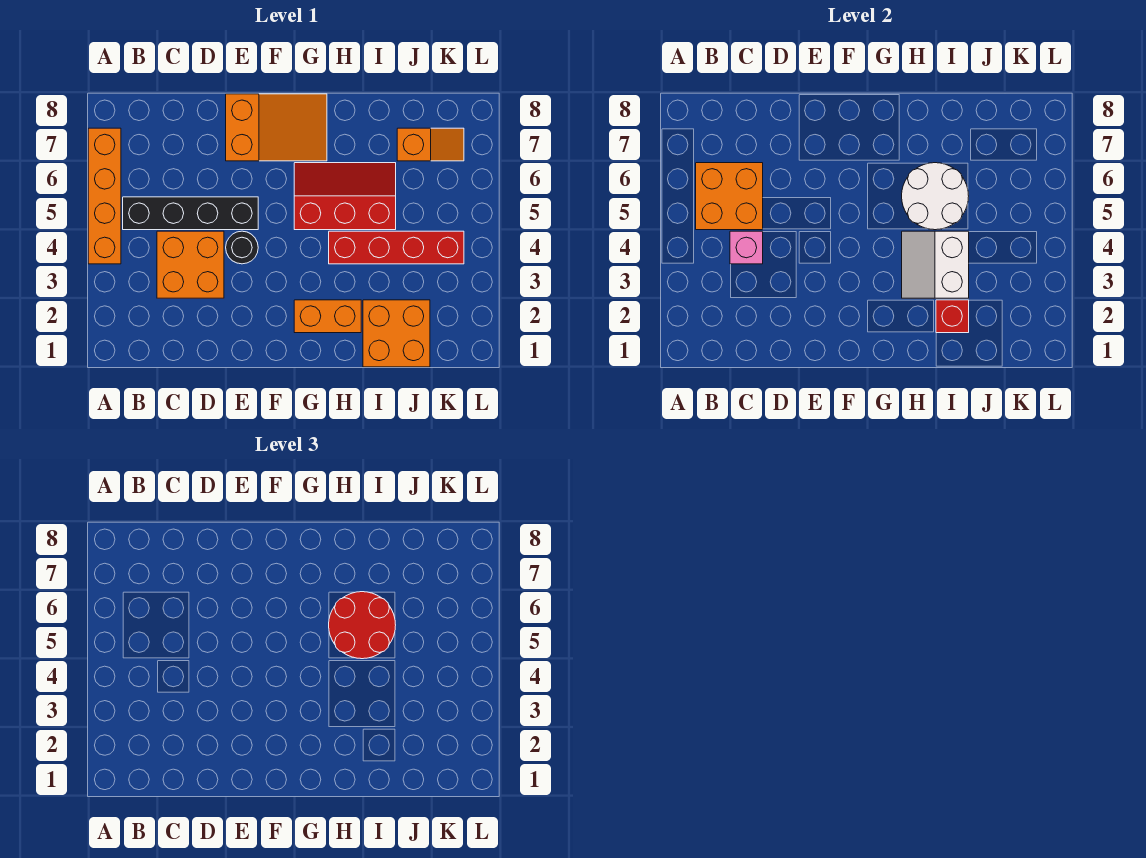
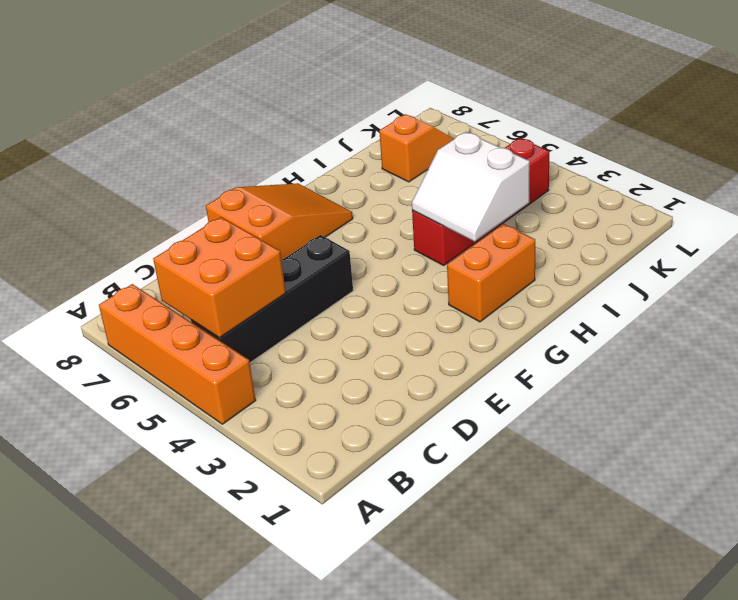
none -> orange brick C3:D4 level 1
none -> black round brick E4 level 1
none -> red slope G5:I6 level 1 top 5

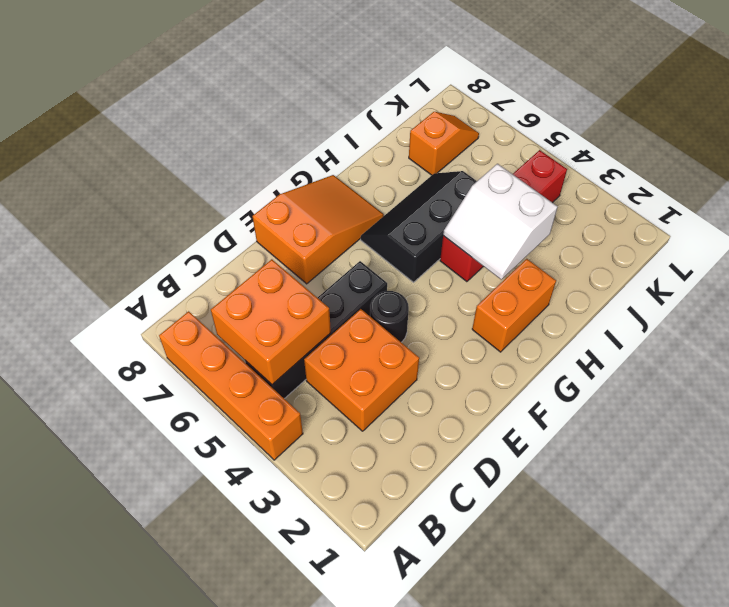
black slope G5:I6 level 1 top 5 -> red slope G5:I6 level 1 top 5
none -> orange brick I1:J2 level 1
none -> pink brick C4 level 2
none -> white round brick H5:I6 level 2

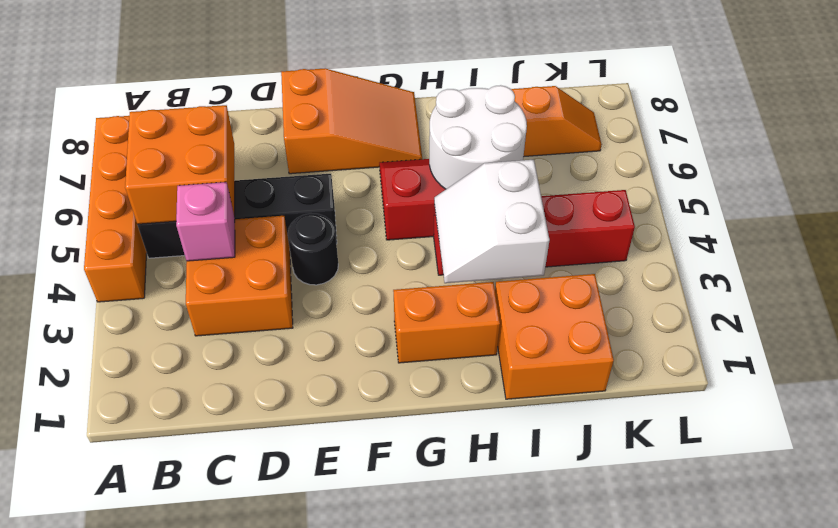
none -> red brick I2 level 2
none -> red round brick H5:I6 level 3

